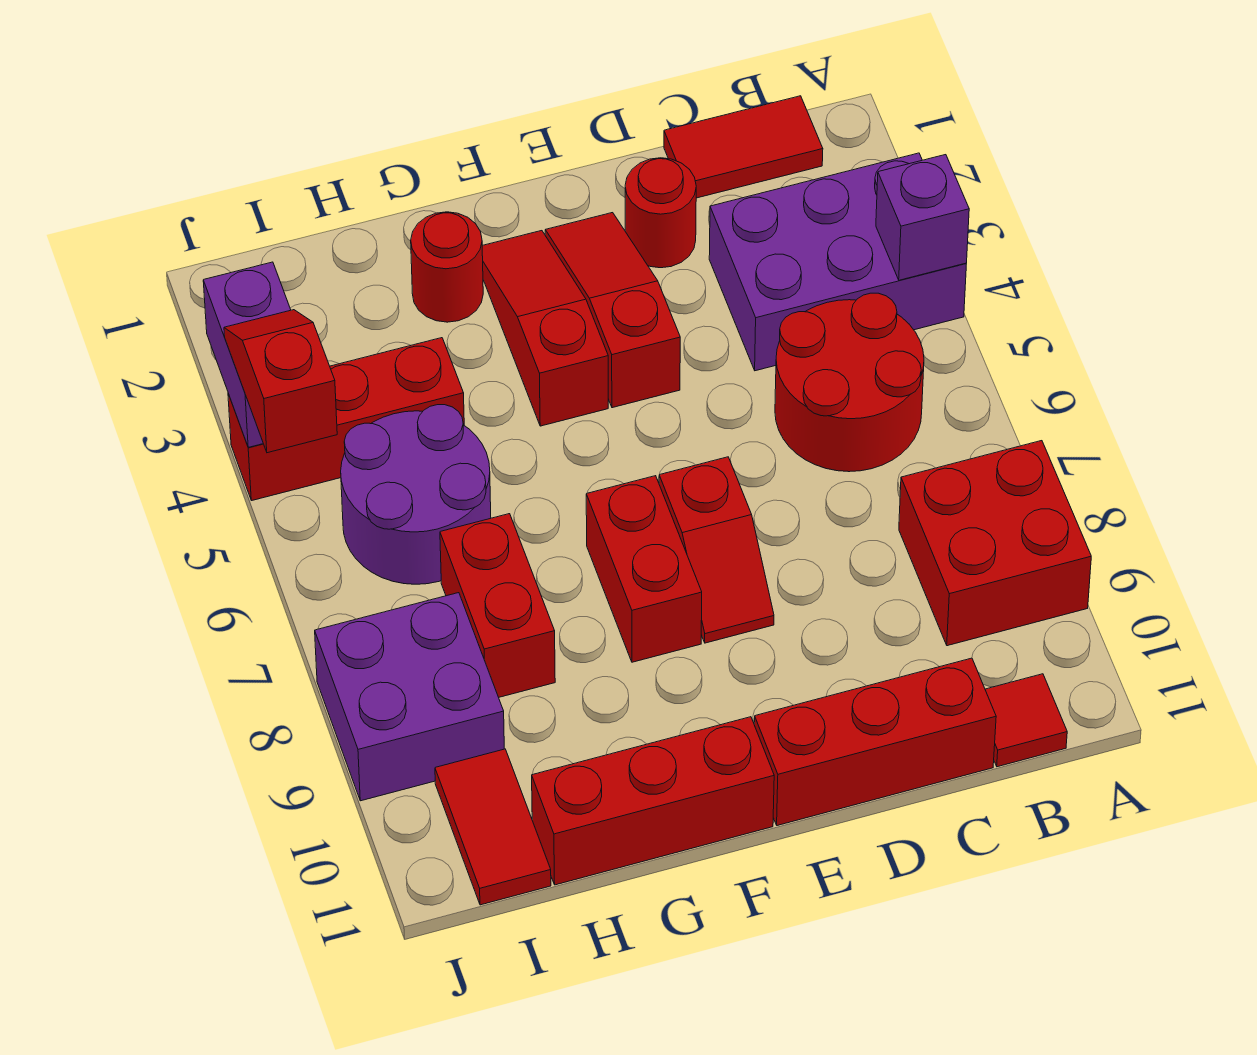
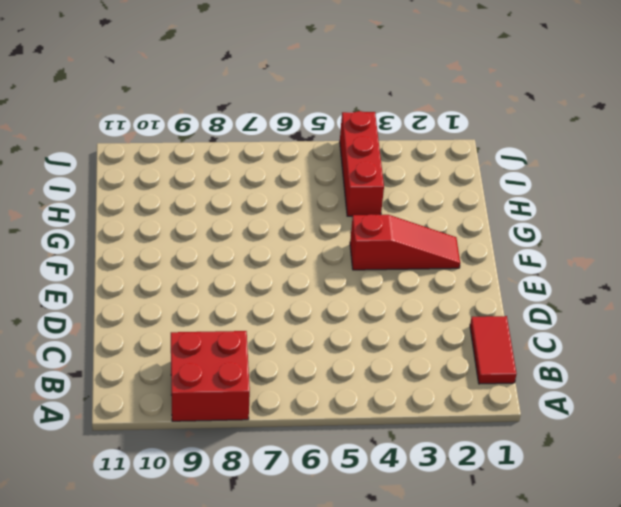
none -> purple brick A3:C4 level 1
none -> red round brick B5:C6 level 1
none -> red tile B11 level 1

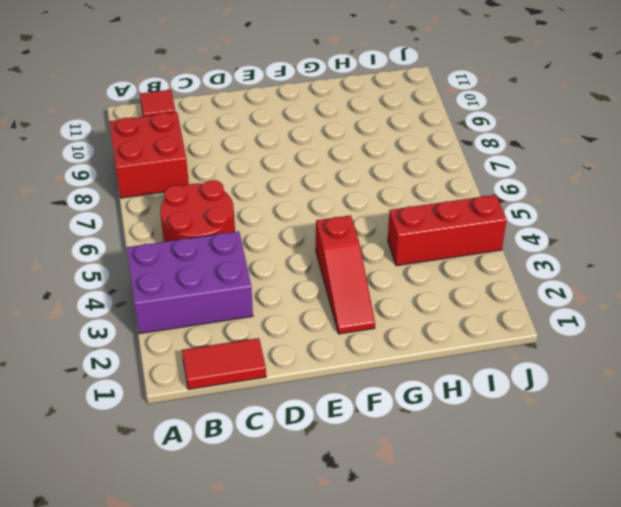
none -> red brick C11:E11 level 1
none -> red round brick D2 level 1
none -> red slope E2:E4 level 1 top 4

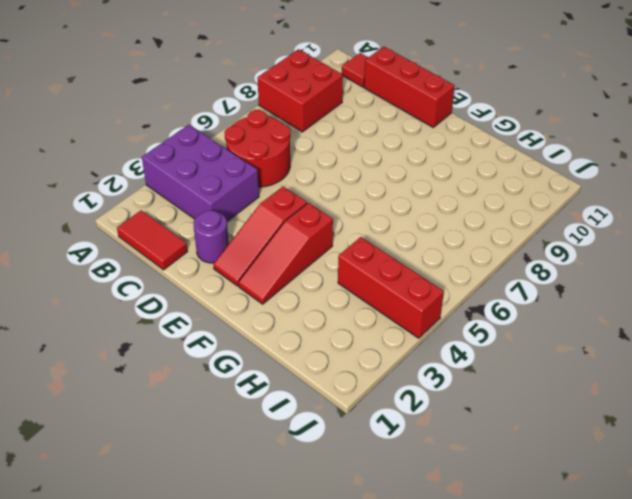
purple round brick D2 level 1 -> red round brick D2 level 1
none -> red slope E7:E8 level 1 top 7
none -> red brick F7:F8 level 1
none -> red brick F11:H11 level 1

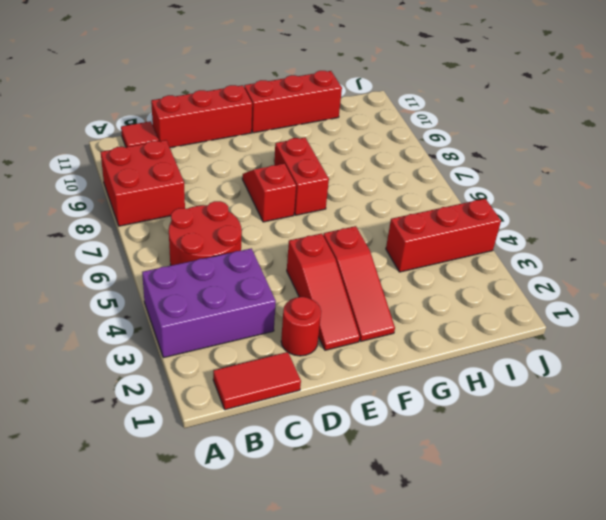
none -> red round brick G2 level 1
none -> purple round brick H5:I6 level 1
none -> red brick H7:H8 level 1

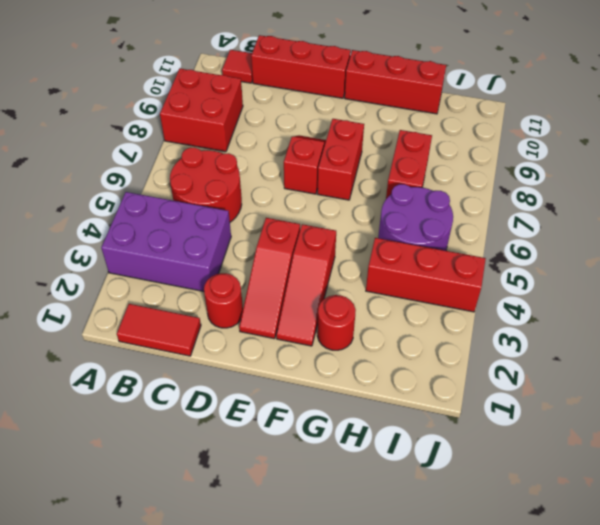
none -> purple brick I8:J9 level 1
none -> red tile I10:I11 level 1
none -> purple brick A4 level 2

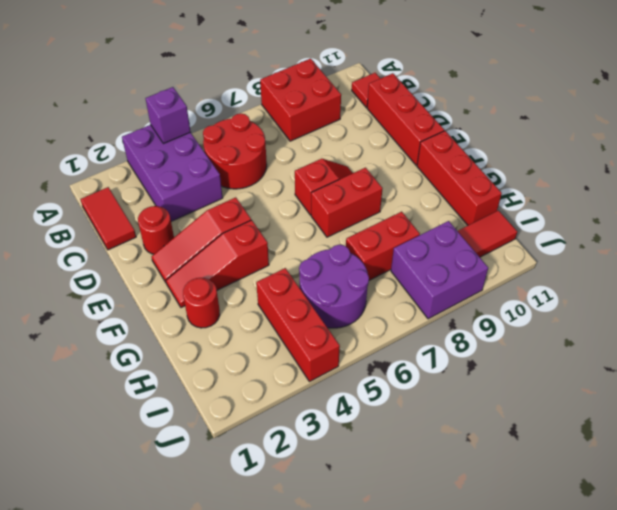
none -> purple brick J3:J4 level 2
none -> red slope J4:J5 level 3 top 5

